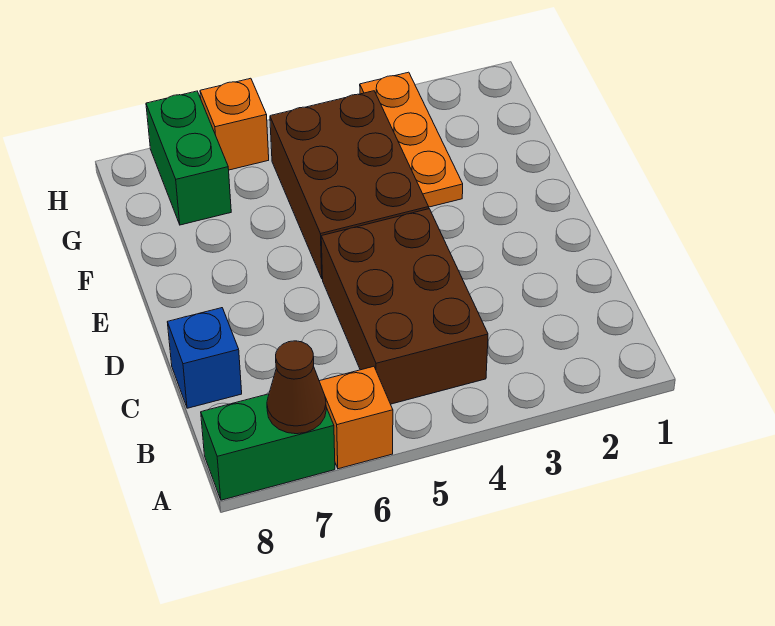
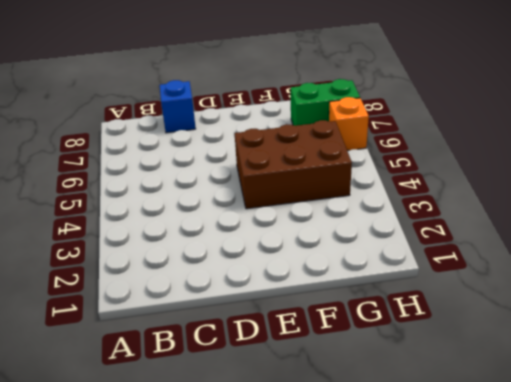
none -> orange brick A6 level 1
none -> green brick A7:A8 level 1

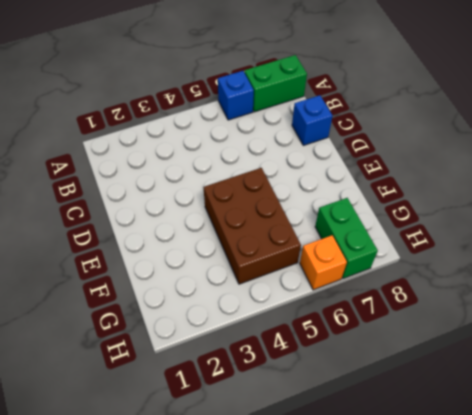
blue brick A6 level 1 -> orange brick A6 level 1
none -> brown brick B4:D5 level 1
none -> orange plate F3:H3 level 1

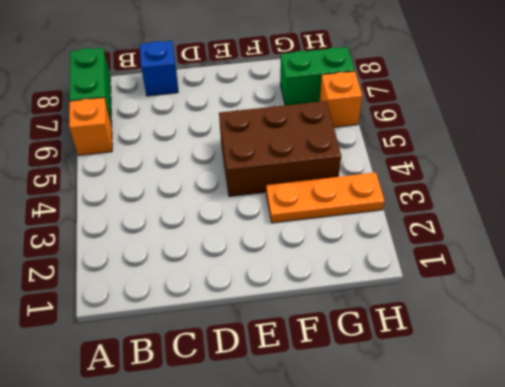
none -> brown brick B4:D5 level 1
none -> brown cone A7 level 2

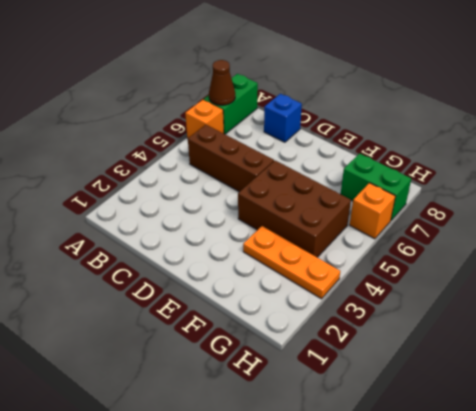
brown brick B5:D5 level 1 -> brown brick B4:D5 level 1

